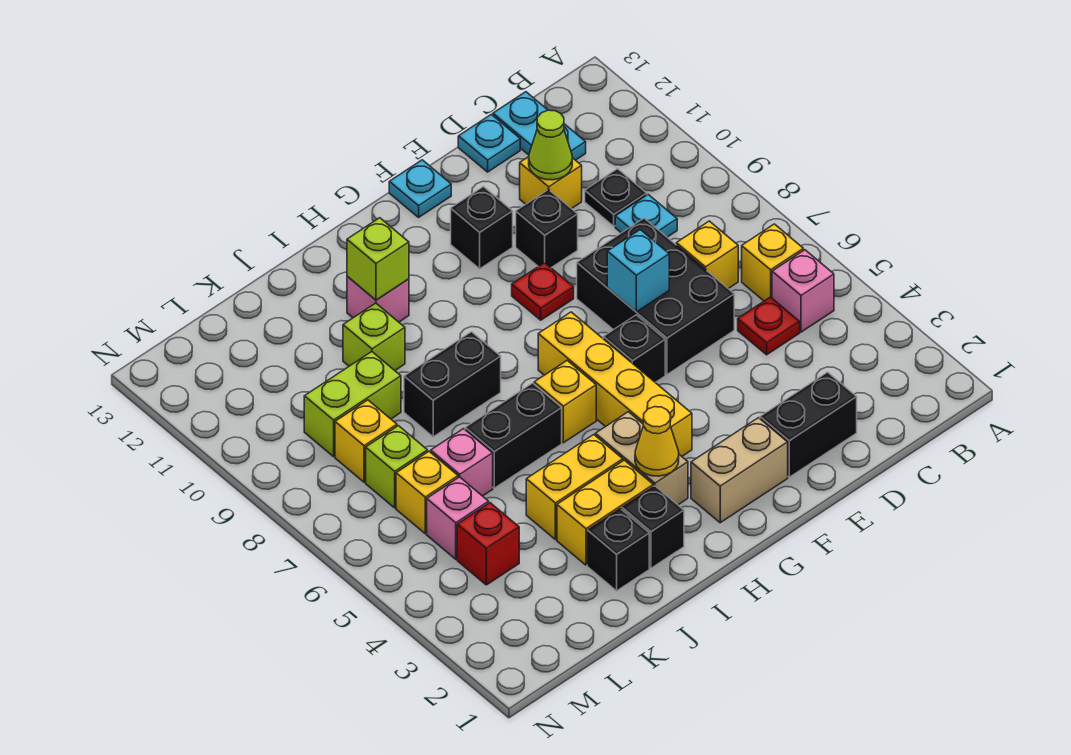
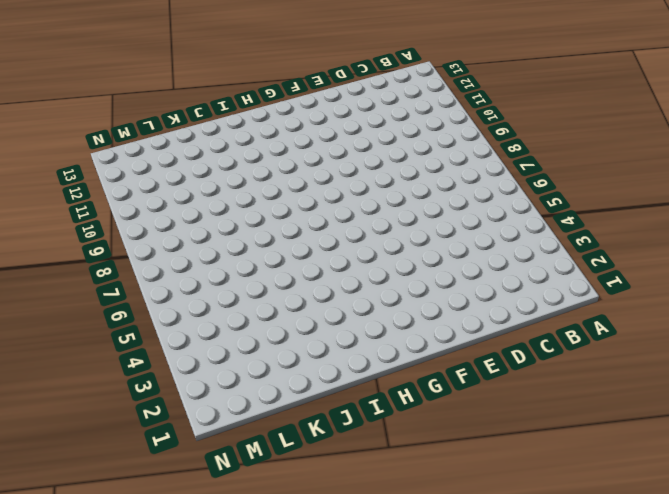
none -> pink brick B5 level 1
none -> yellow brick B6 level 1
none -> red plate C5 level 1
none -> yellow brick C7 level 1

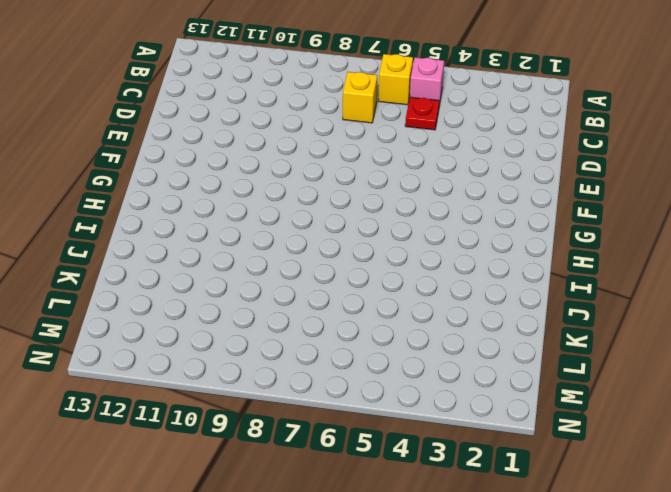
none -> cyan plate C9 level 1
none -> black plate C10 level 1
none -> cyan plate C12:C13 level 1
none -> black brick D2:E2 level 1

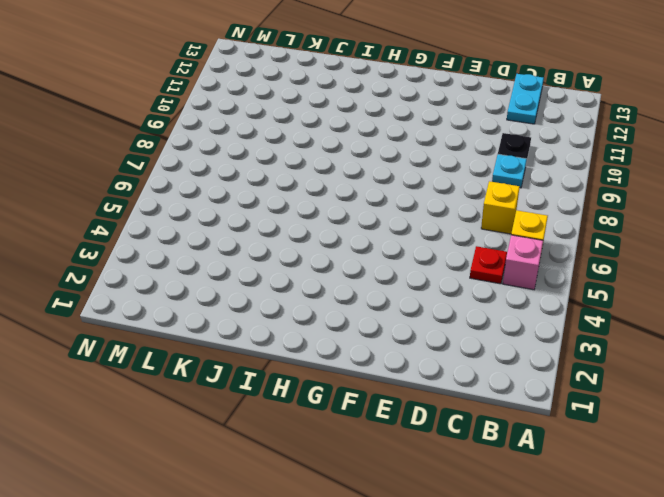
none -> black brick D2:E2 level 1
none -> black brick D6:E8 level 1
none -> yellow brick D11 level 1
none -> cyan plate D13 level 1

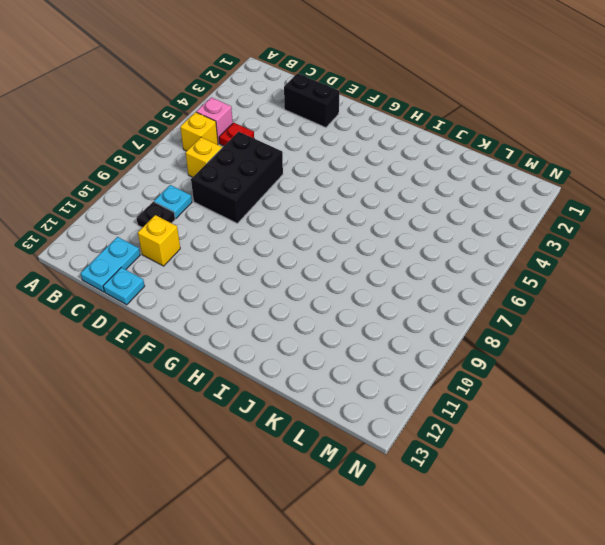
none -> black brick E10 level 1
none -> tan brick F2:G2 level 1
none -> black brick F6 level 1
none -> red plate F9 level 1

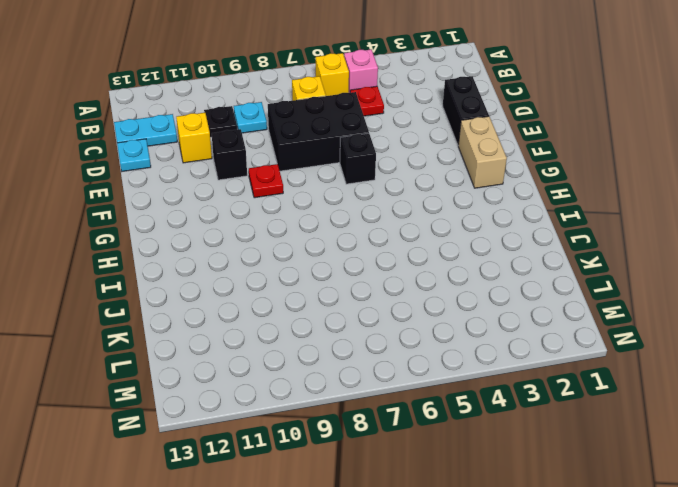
none -> black brick F11 level 1
none -> cyan plate F13 level 1
none -> yellow brick G4:G7 level 1
none -> tan brick H3:H4 level 1

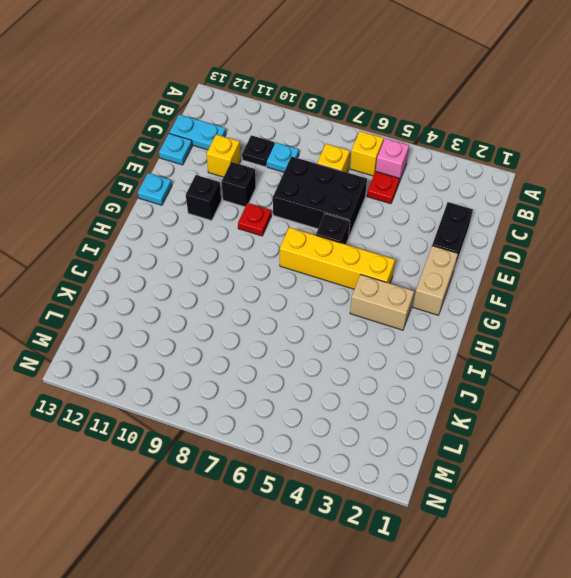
none -> yellow brick H6 level 1
none -> black brick I2 level 1
none -> yellow brick I3:J3 level 1
none -> yellow brick I4:J4 level 1

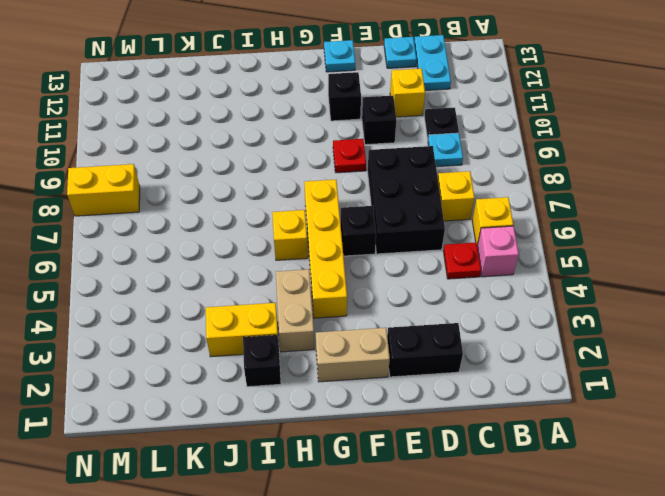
yellow brick M8:N8 level 1 -> yellow brick I4:J4 level 1
none -> black brick I6:J6 level 1
none -> black brick I8:J8 level 1
none -> pink brick I11 level 1
none -> black brick J2 level 1

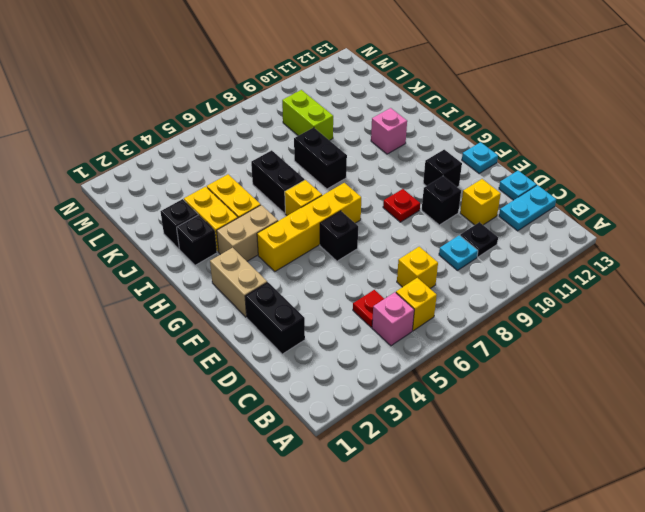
none -> black brick D6:E8 level 1
none -> lime brick J10 level 1
none -> pink brick K6 level 1
none -> red brick L4 level 1

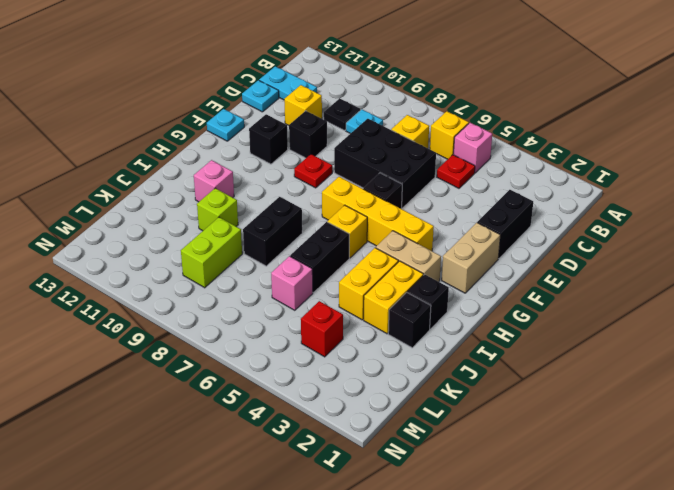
none -> pink brick L5 level 1
none -> yellow brick L6 level 1
none -> lime brick L7 level 1
none -> yellow brick L8 level 1

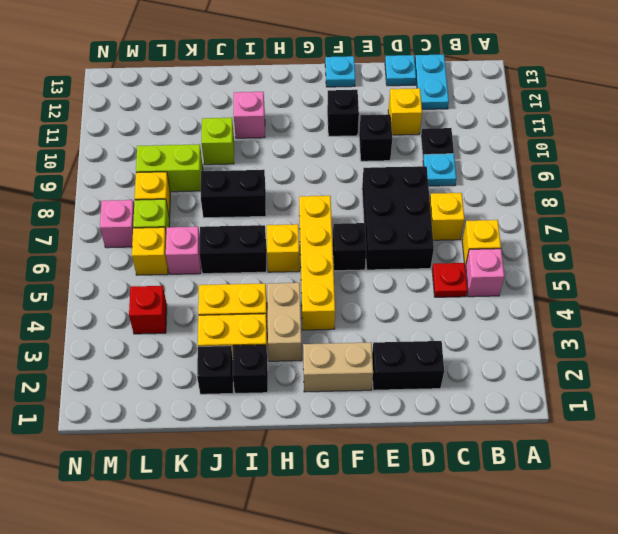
pink brick M7 level 1 -> pink brick L5 level 1
none -> red plate F9 level 1
none -> lime cone D11 level 2
none -> cyan brick E7 level 2
none -> yellow cone H3 level 2

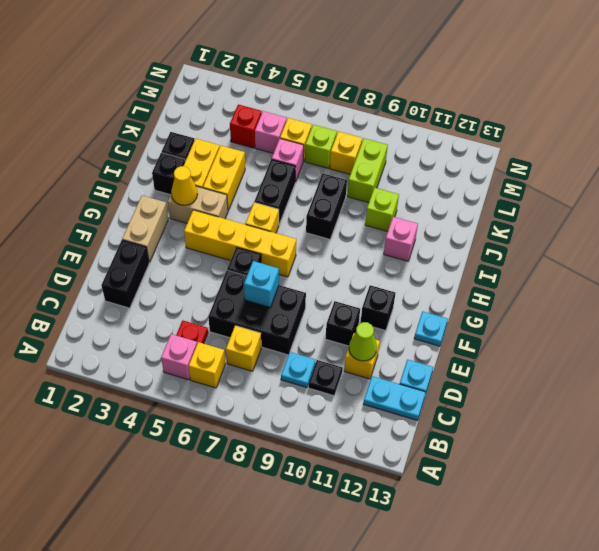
none -> red plate F9 level 1
none -> lime brick I11 level 2

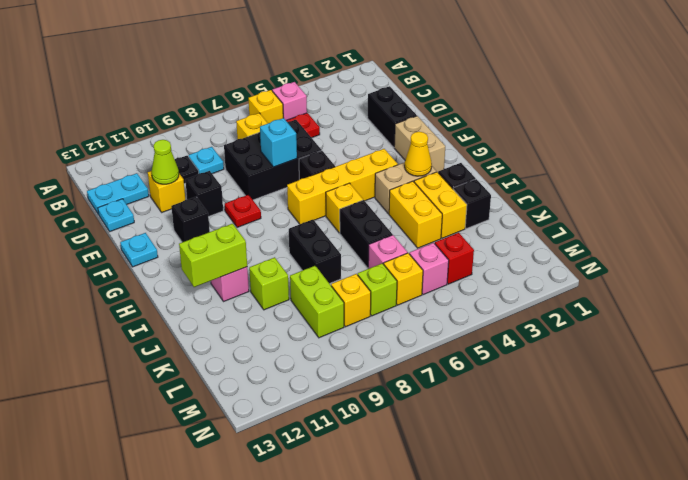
lime brick I11:I12 level 2 -> lime brick I11 level 2

